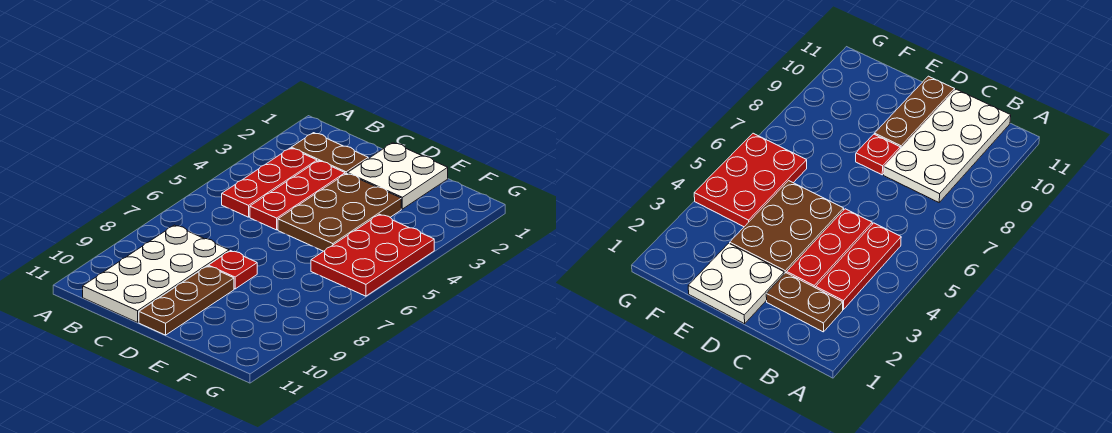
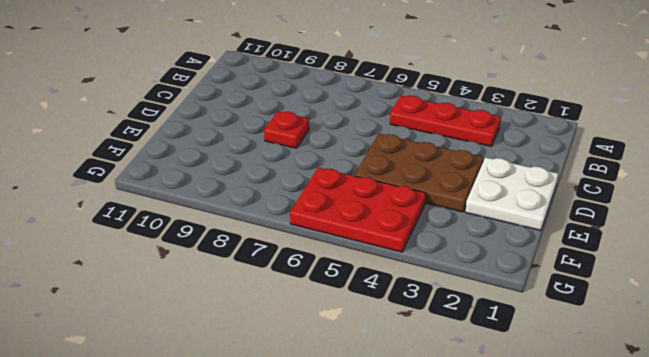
none -> brown plate B2:C2 level 1
none -> white plate B8:C11 level 1

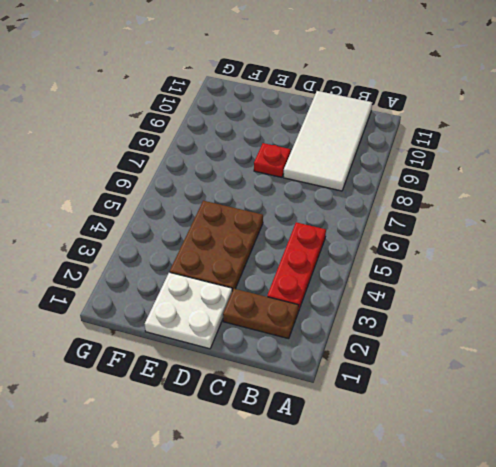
white tile B8:C11 level 1 -> white plate B8:C11 level 1
none -> red plate C3:C5 level 1
none -> brown plate D9:D11 level 1

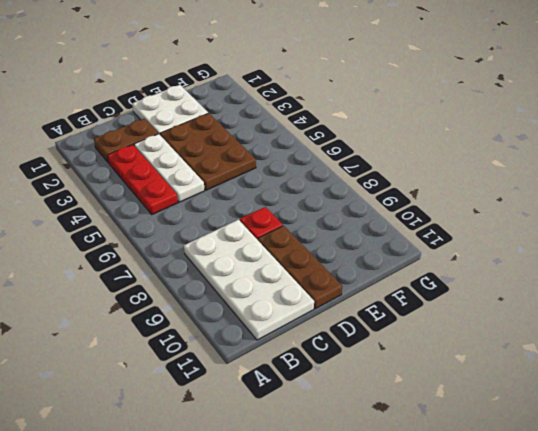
white plate C3:C5 level 1 -> red plate C3:C5 level 1
none -> red plate F4:G6 level 1

